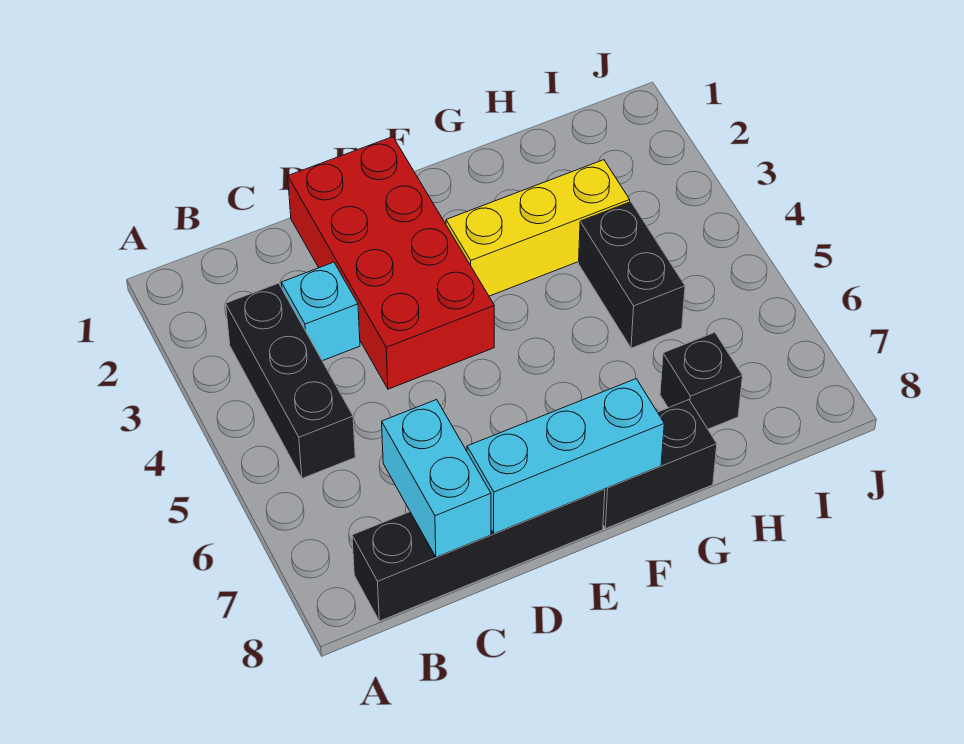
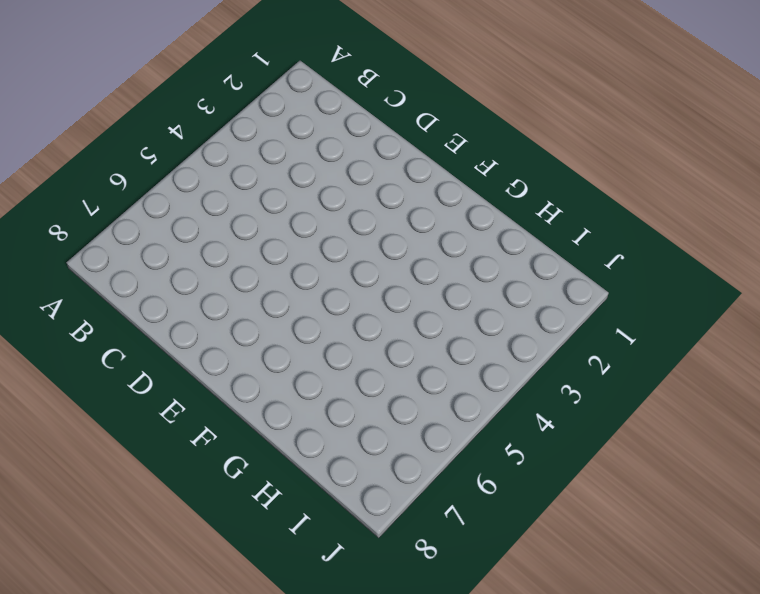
none -> black brick B3:B5 level 1
none -> black brick B8:E8 level 1

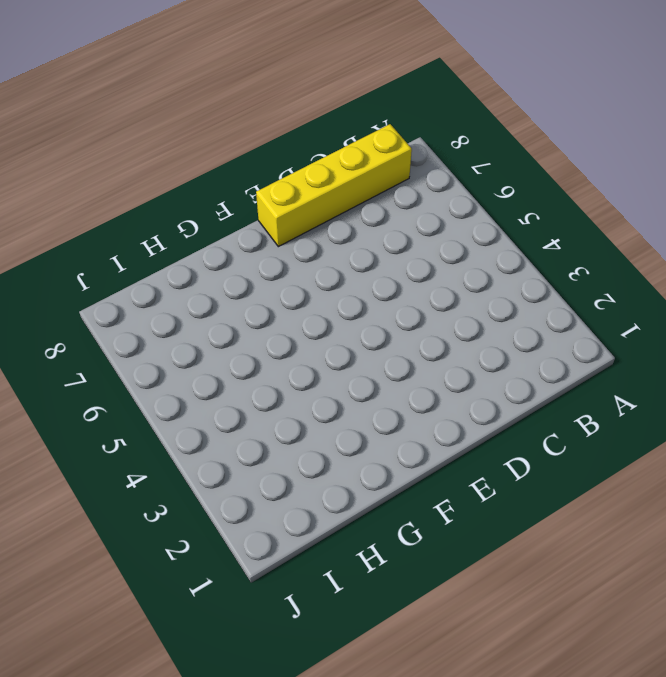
yellow brick B8:E8 level 1 -> black brick B8:E8 level 1
none -> black brick B3:B5 level 1
none -> cyan brick C3 level 1

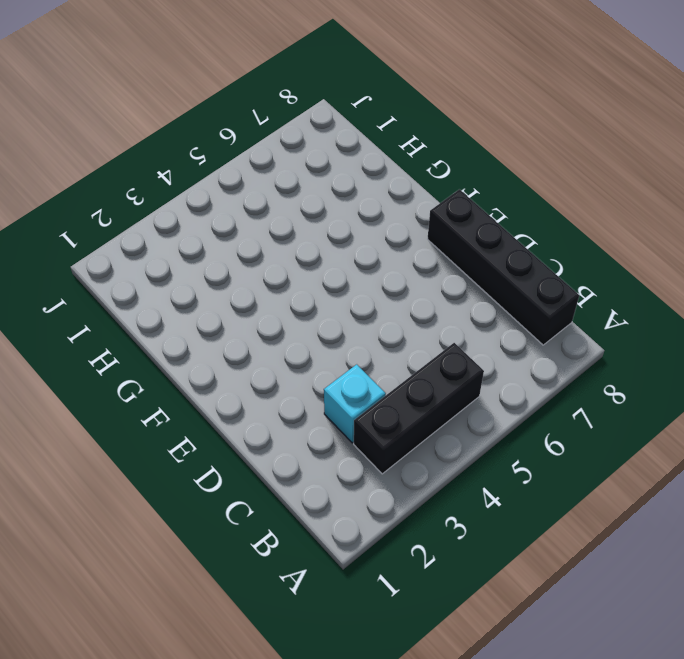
none -> red brick D1:E4 level 1
none -> yellow brick F3:H3 level 1

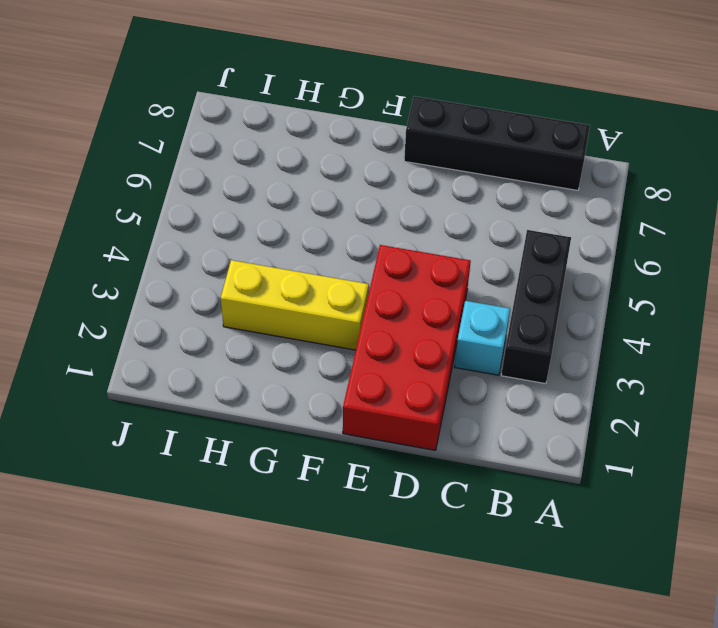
none -> black brick F8:G8 level 1
none -> black brick H4:H5 level 1

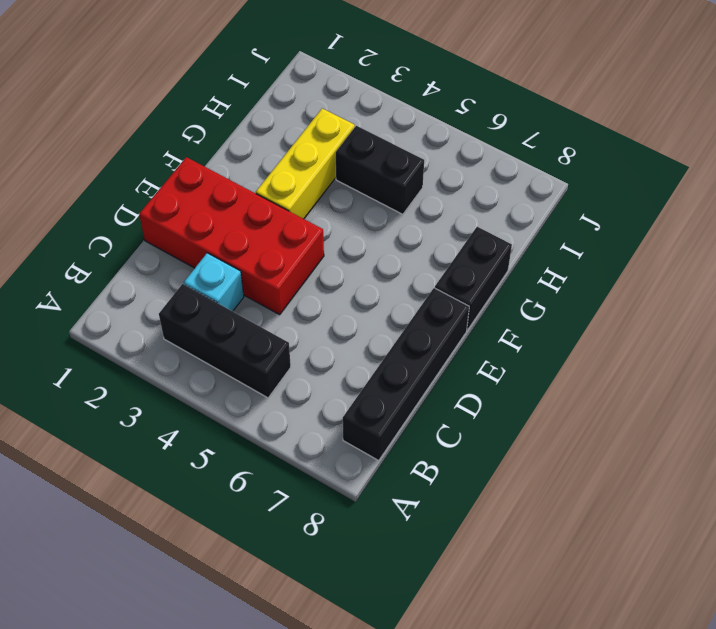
none -> black brick H7 level 1
none -> cyan brick C7:C8 level 2

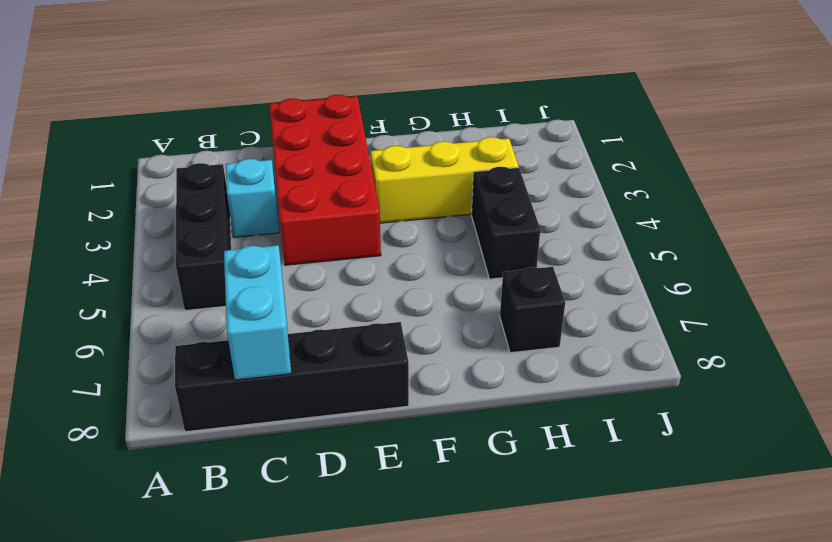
none -> black brick F8:G8 level 1
none -> cyan brick D8:F8 level 2

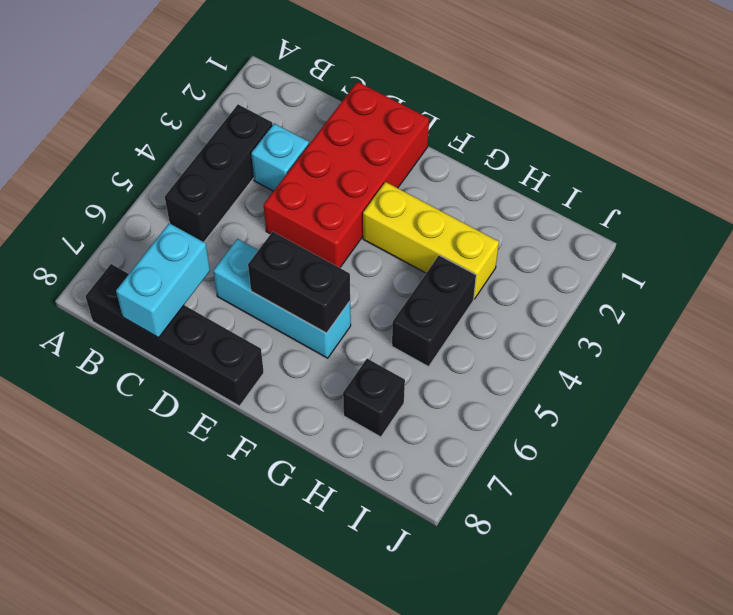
cyan brick D6:F6 level 1 -> cyan brick D8:F8 level 2
black brick E6:F6 level 2 -> black brick F8:G8 level 1

